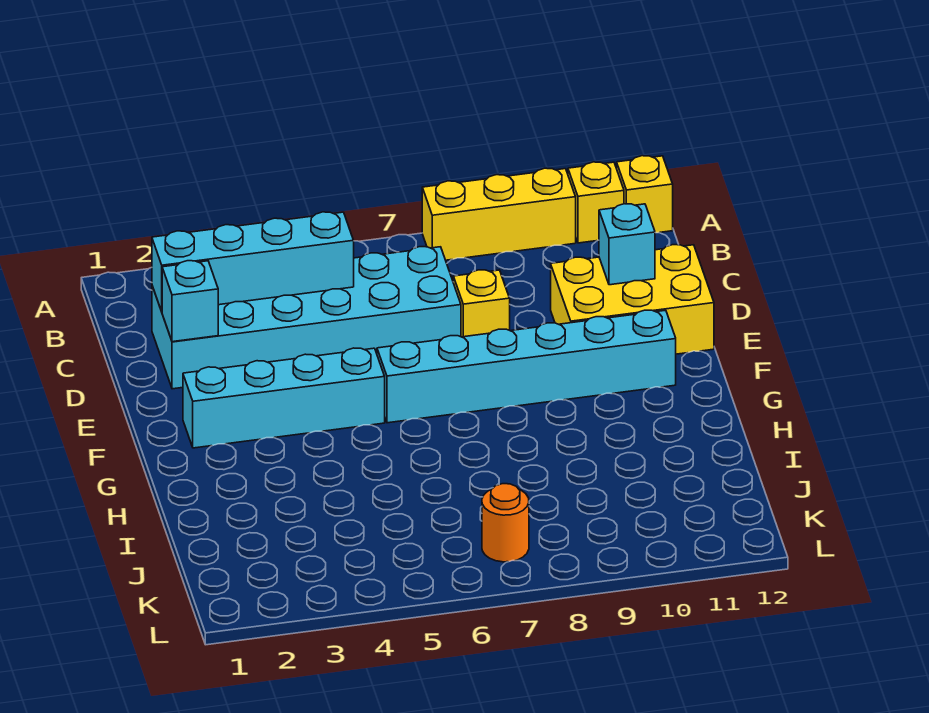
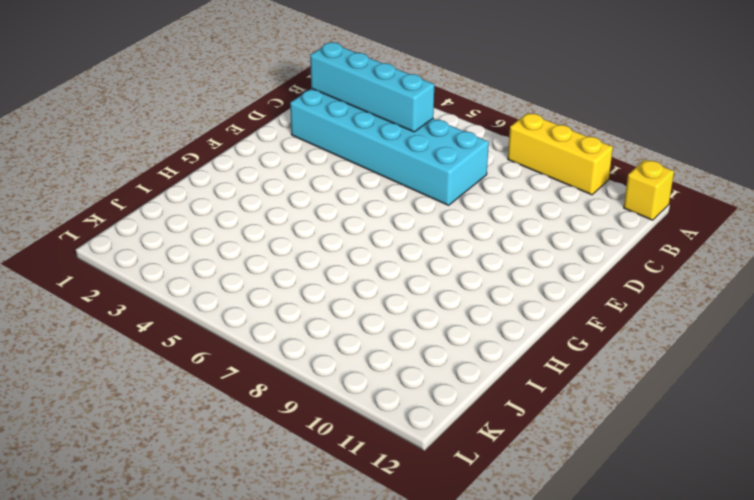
none -> yellow brick A11 level 1
none -> yellow brick D8 level 1
none -> yellow brick D10:E12 level 1

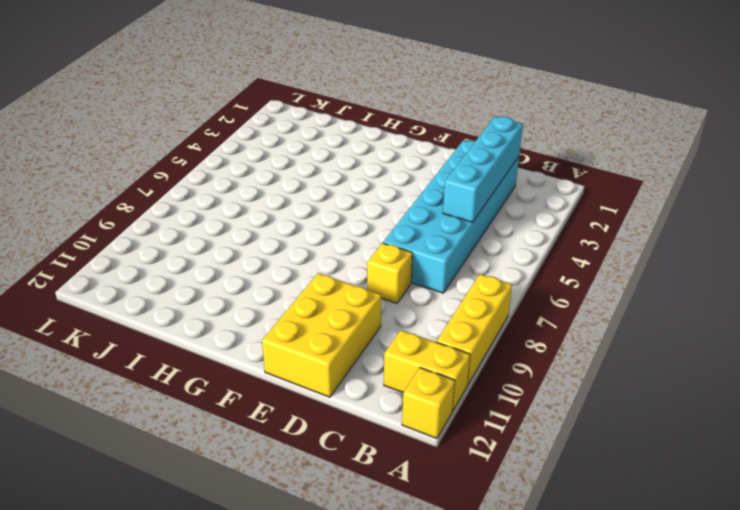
yellow brick A11:B11 level 1 -> yellow brick A11 level 1
none -> cyan brick F2:F5 level 1
none -> cyan brick F6:F11 level 1
none -> orange round brick K7 level 1

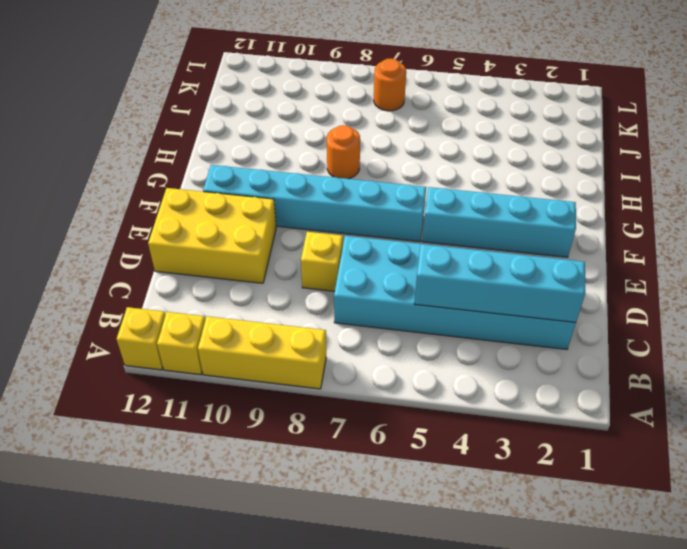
orange round brick H8 level 1 -> none
none -> cyan brick D2 level 2
none -> cyan brick D11 level 2

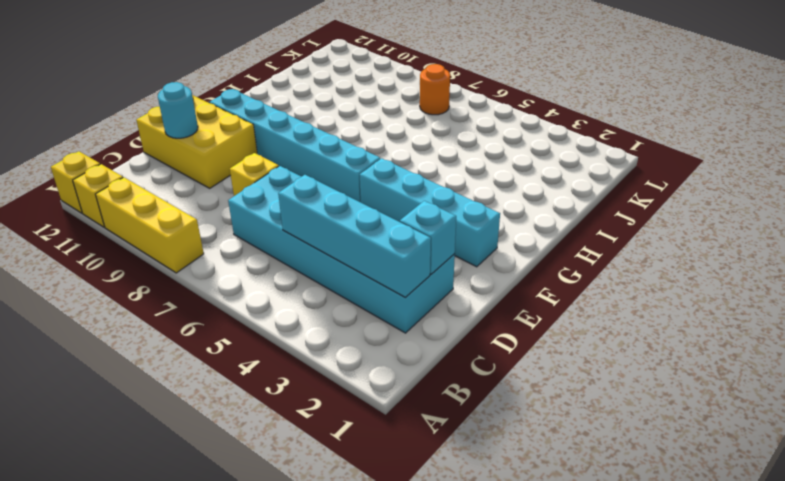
cyan round brick D11 level 2 -> cyan brick D11 level 2

